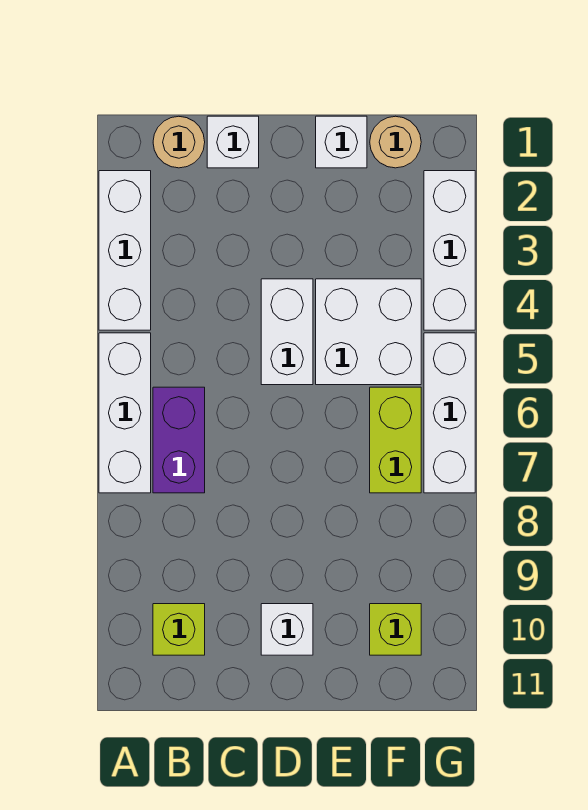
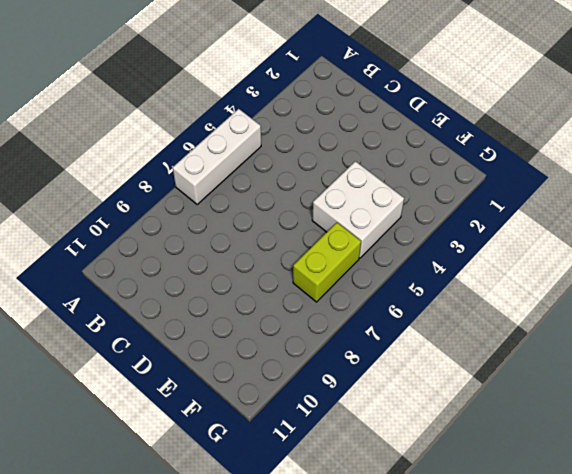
none -> white brick A2:A4 level 1
none -> tan round brick B1 level 1
none -> purple brick B6:B7 level 1

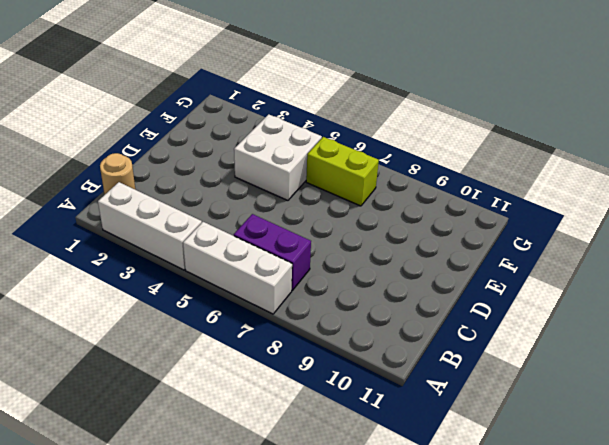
none -> lime brick B10 level 1
none -> white brick C1 level 1
none -> white brick D4:D5 level 1

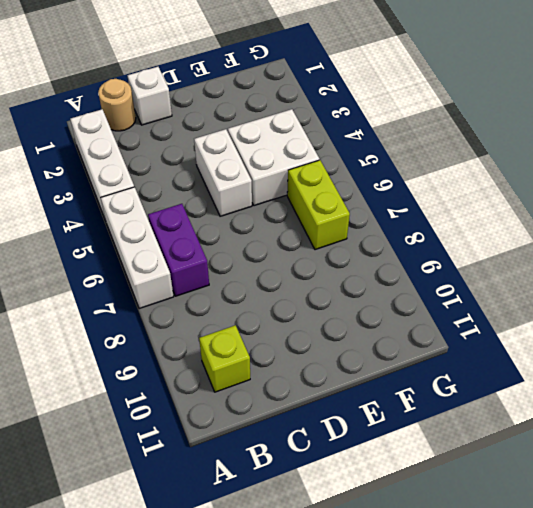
none -> white brick D10 level 1
none -> white brick E1 level 1
none -> tan round brick F1 level 1

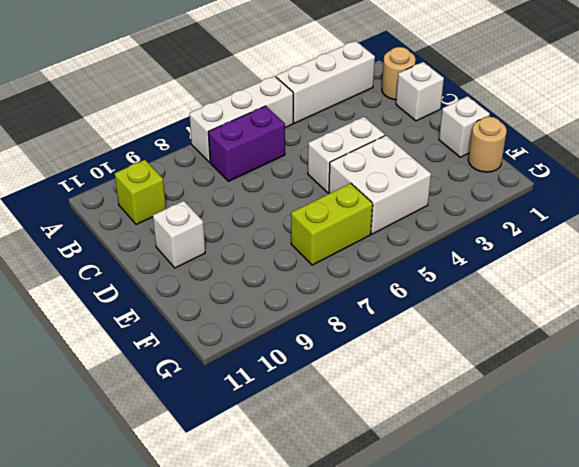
none -> lime brick F10 level 1
none -> white brick G2:G4 level 1
none -> white brick G5:G7 level 1

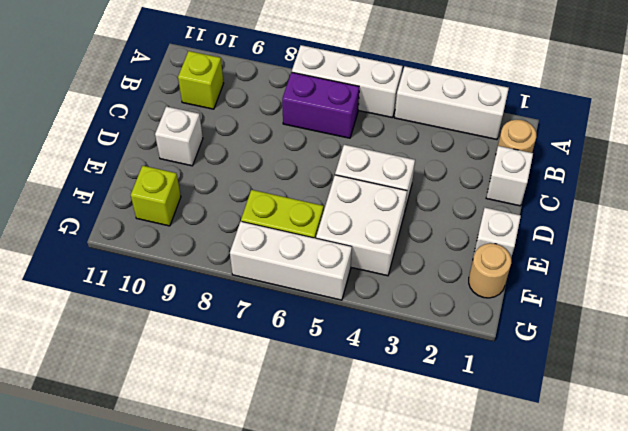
none -> white brick G2:G4 level 1

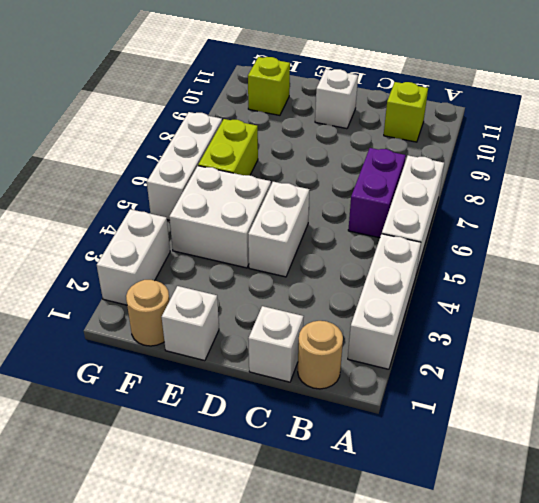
white brick G2:G3 level 1 -> white brick G2:G4 level 1

